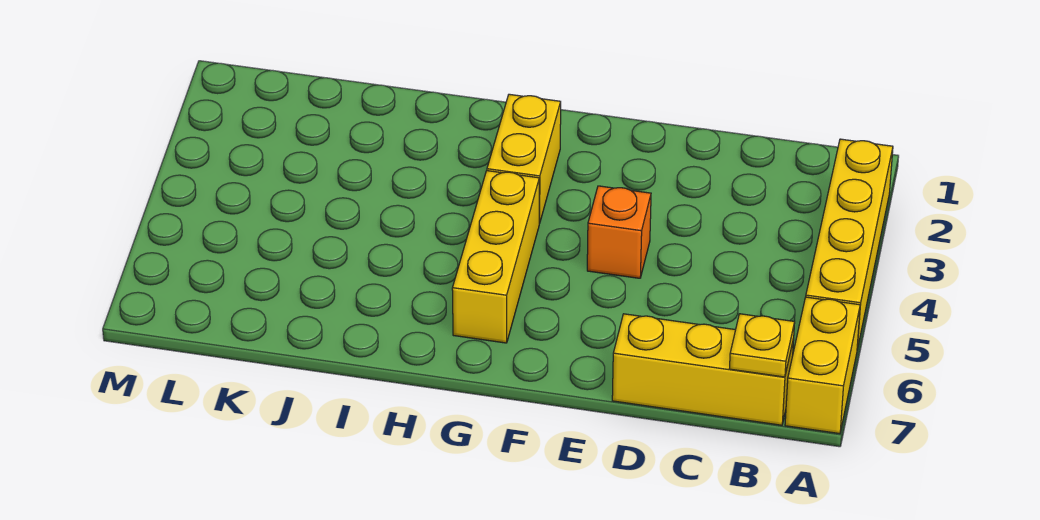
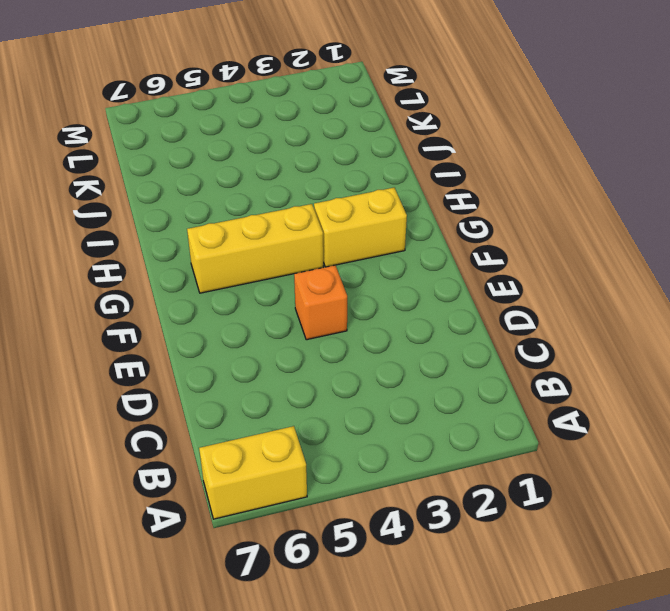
none -> yellow brick A2:A5 level 1
none -> yellow brick B7:D7 level 1

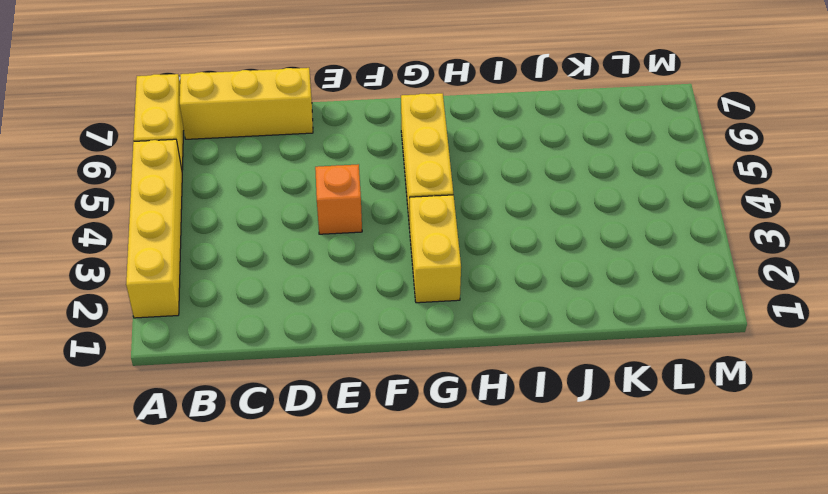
none -> yellow plate B7 level 2

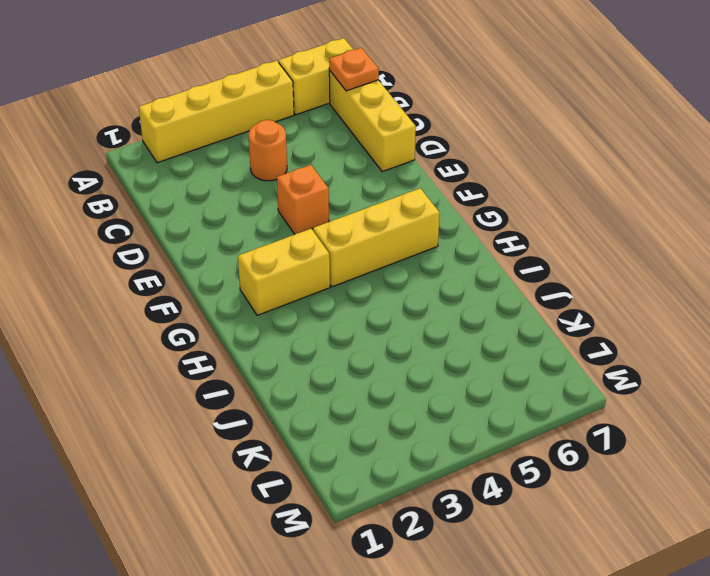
orange plate B7 level 2 -> yellow plate B7 level 2
orange round brick C4 level 1 -> none

